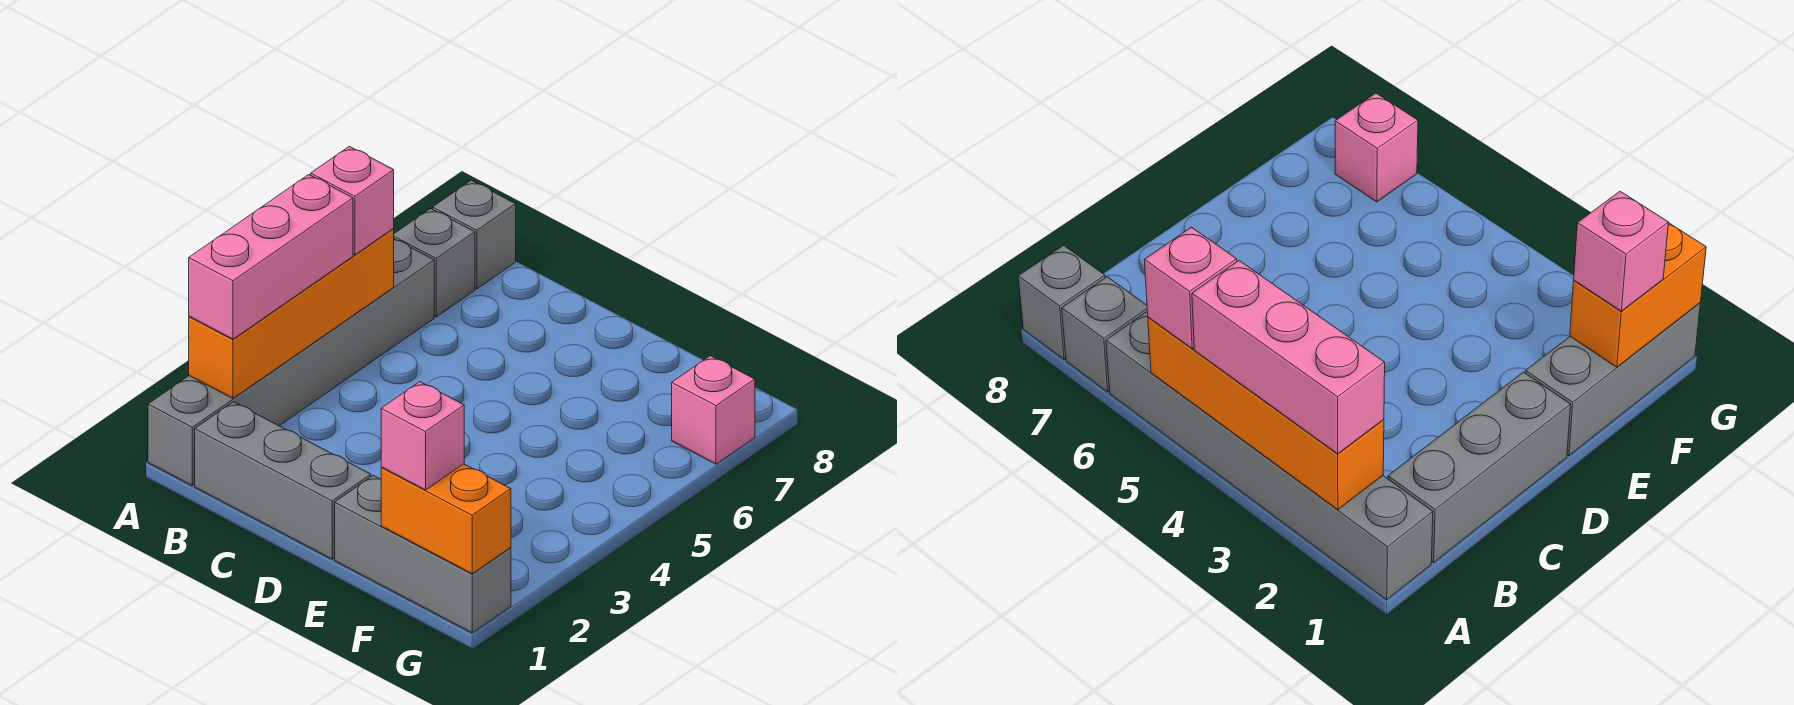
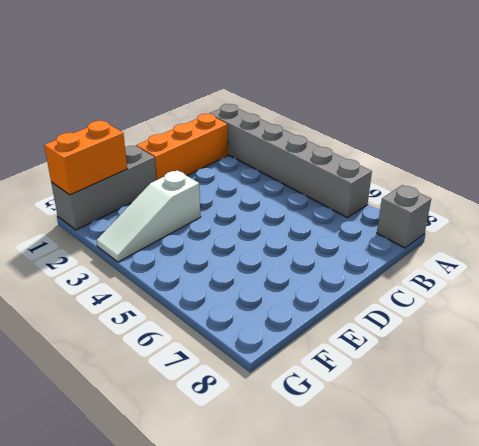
orange brick B1:D1 level 1 -> grey brick B1:D1 level 1
white slope E3:G3 level 1 top E -> none
none -> grey brick A7 level 1
none -> pink brick G7 level 1

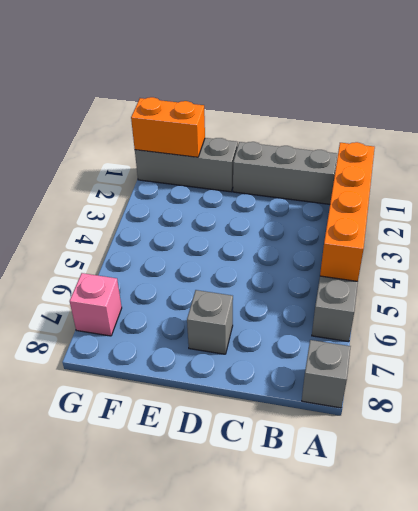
grey brick D7 level 1 -> grey brick A7 level 1
none -> pink brick A2:A4 level 3
none -> pink brick A5 level 3

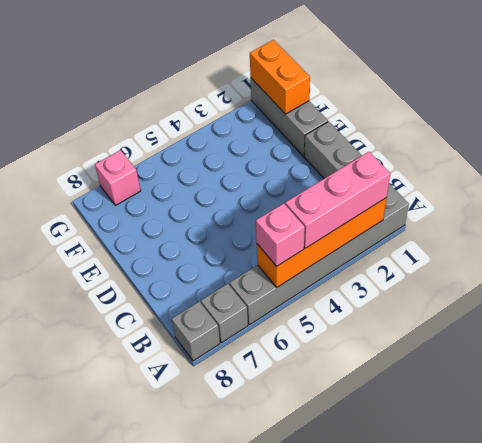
none -> pink brick F1 level 3

